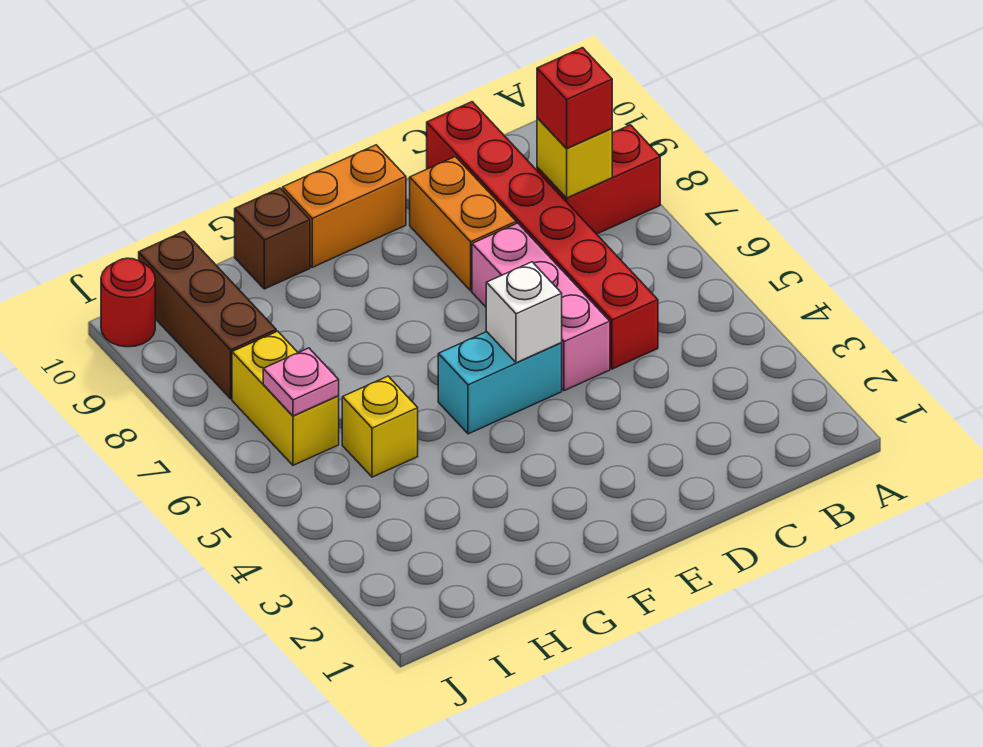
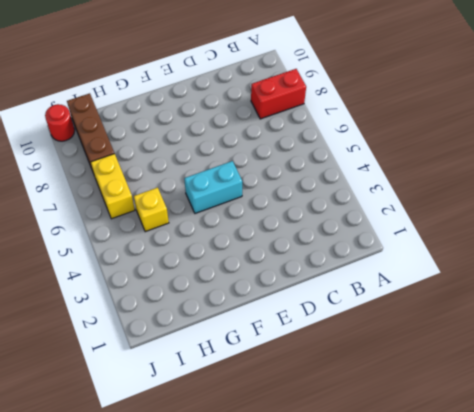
none -> red brick C5:C10 level 1
none -> pink brick D5:D7 level 1
none -> orange brick D8:D9 level 1

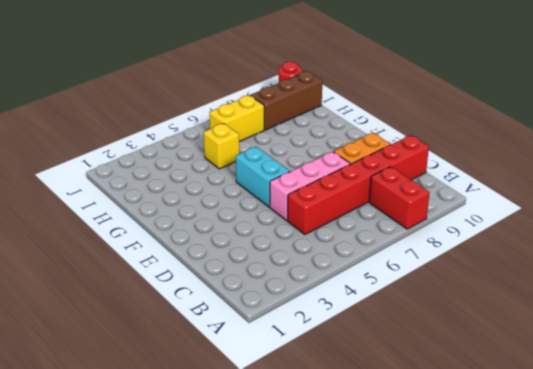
none -> orange brick E10:F10 level 1
none -> brown brick G10 level 1
none -> yellow brick B8 level 2

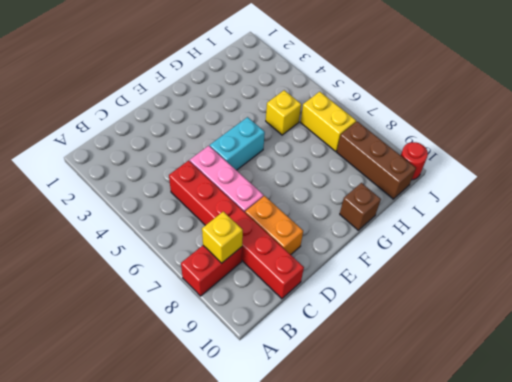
none -> orange brick E10:F10 level 1
none -> white brick E5 level 2
none -> pink plate I6 level 2

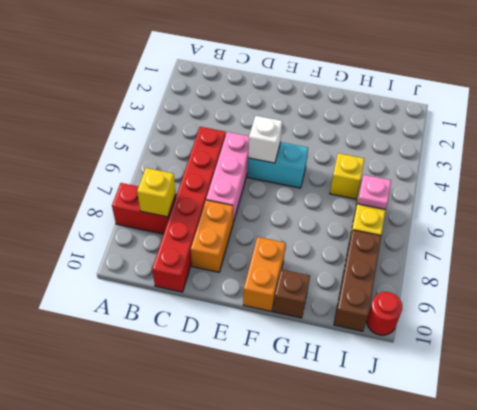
orange brick F9:F10 level 1 -> orange brick E10:F10 level 1
none -> red brick B8 level 3

